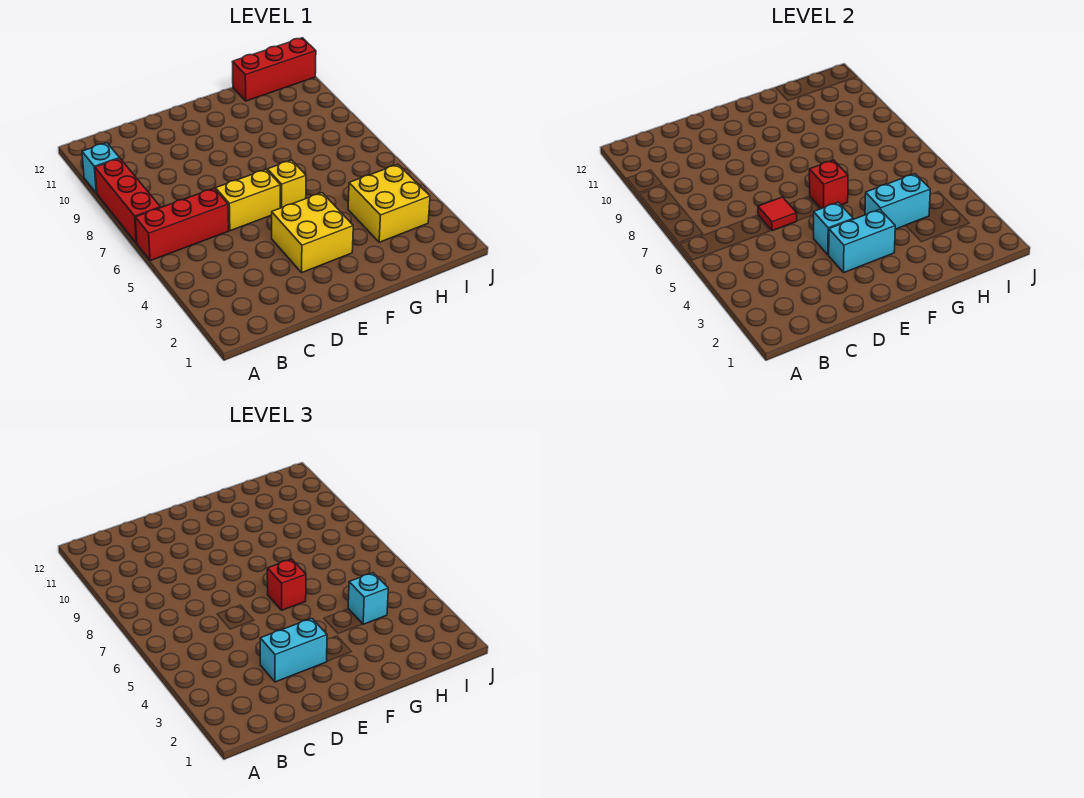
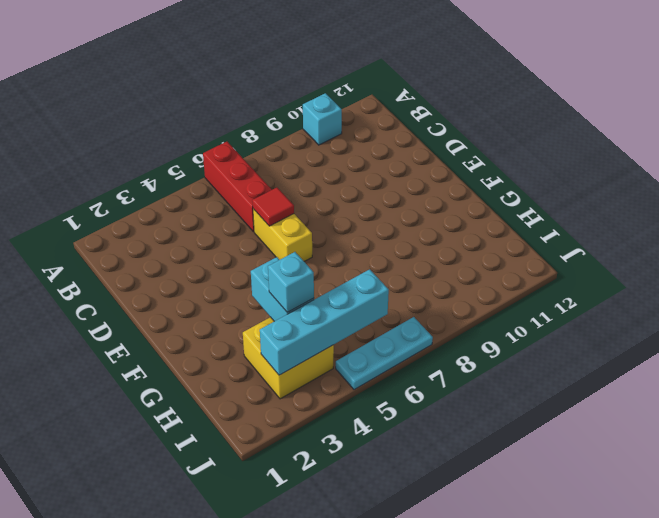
cyan brick I3:I6 level 2 -> none
cyan plate J5:J7 level 1 -> none
none -> red brick A7:A9 level 1
none -> yellow brick E3:F4 level 1
none -> yellow brick F6 level 1

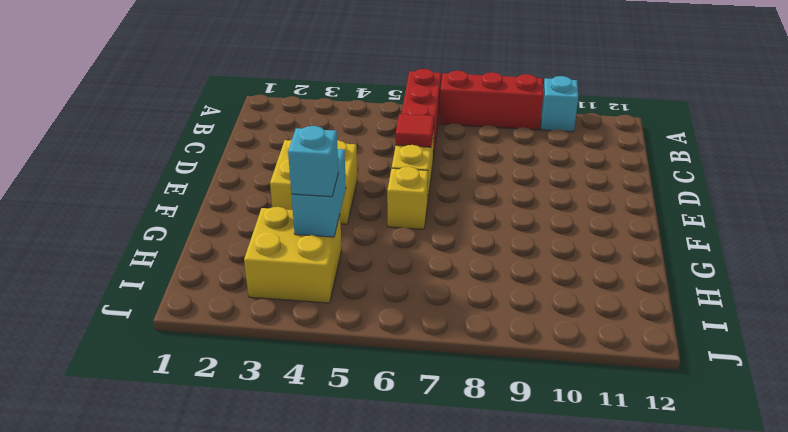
none -> red brick H12:J12 level 1
none -> cyan brick E3:F3 level 2
none -> cyan brick E4 level 2

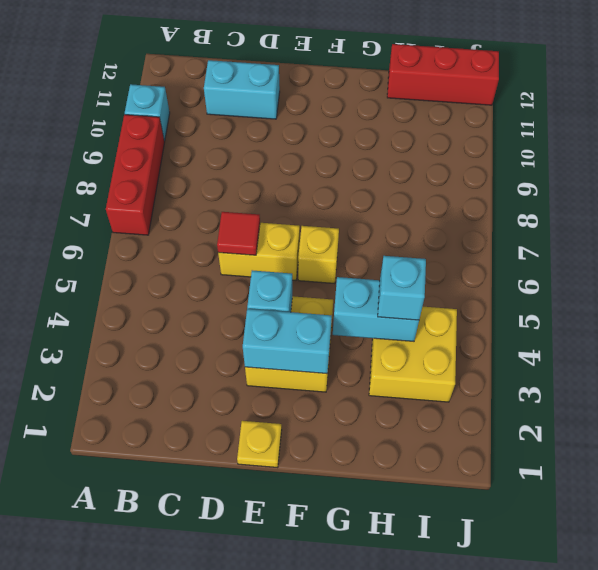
cyan brick C11:D11 level 1 -> cyan brick D3:E3 level 3
yellow plate E1 level 1 -> none
none -> red brick A6:C6 level 1
none -> red brick F6 level 2
none -> red brick F6 level 3

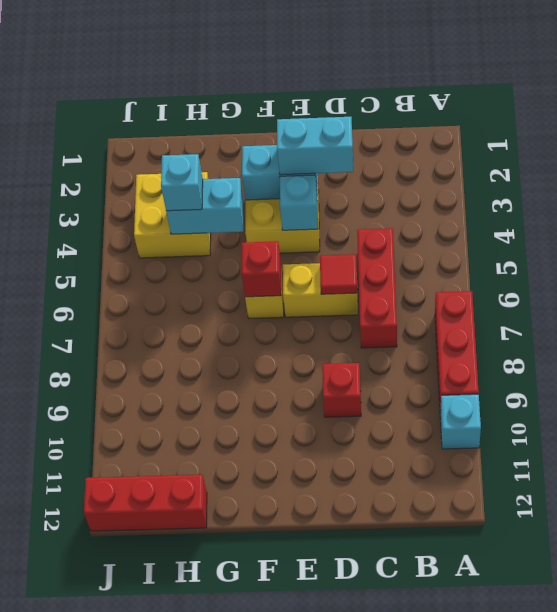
red brick C5:C7 level 1 -> red brick A6:C6 level 1
red brick D9 level 1 -> red brick F6 level 3

